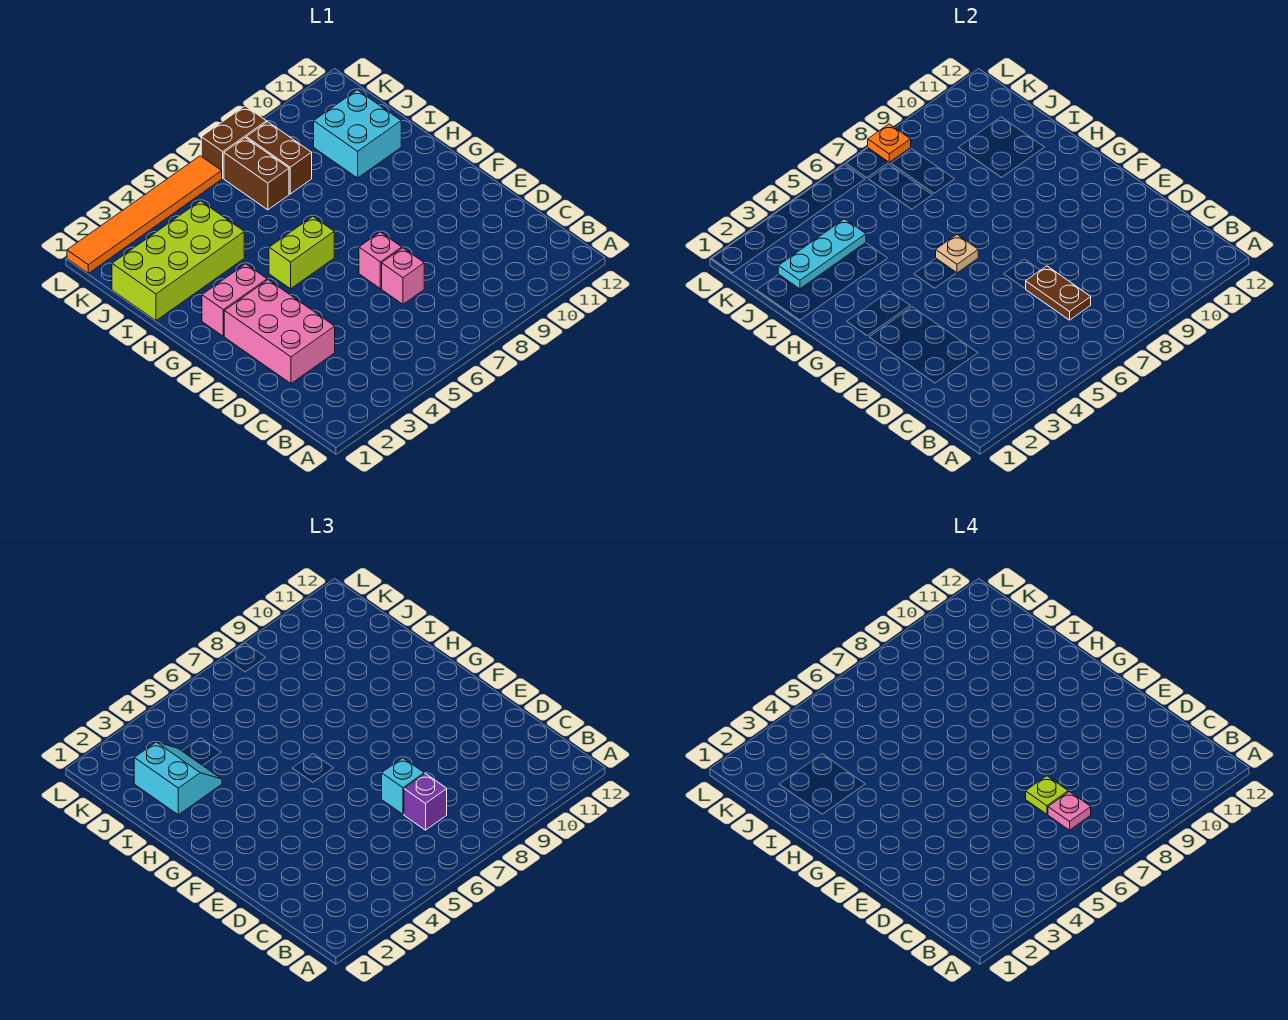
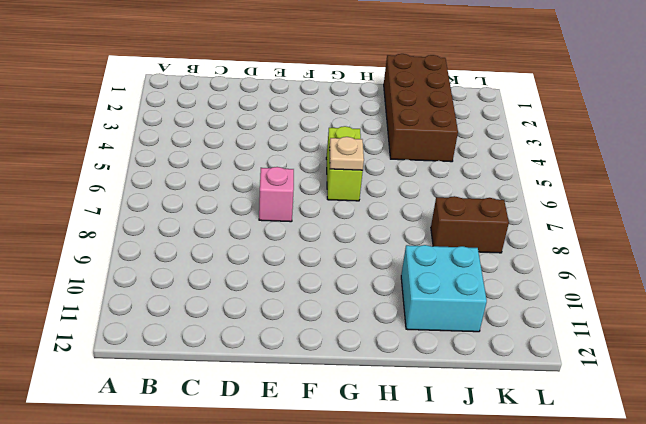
brown brick I1:J4 level 1 -> lime brick I1:J4 level 1
none -> pink brick D2:F3 level 1
none -> pink brick D7 level 1
none -> pink brick G2:G3 level 1

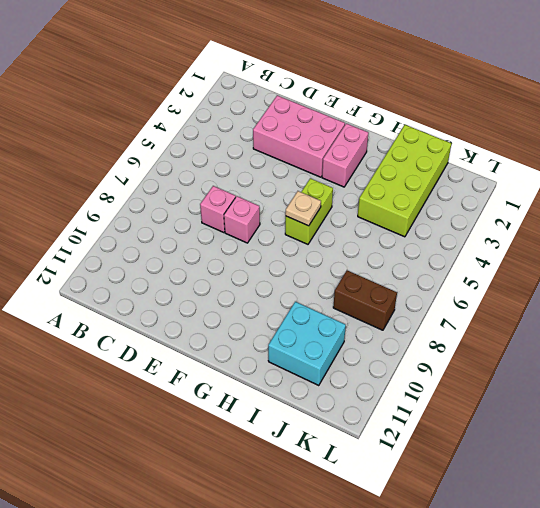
none -> brown brick J7:K7 level 1
none -> orange tile L1:L6 level 1
none -> brown brick L7:L8 level 1

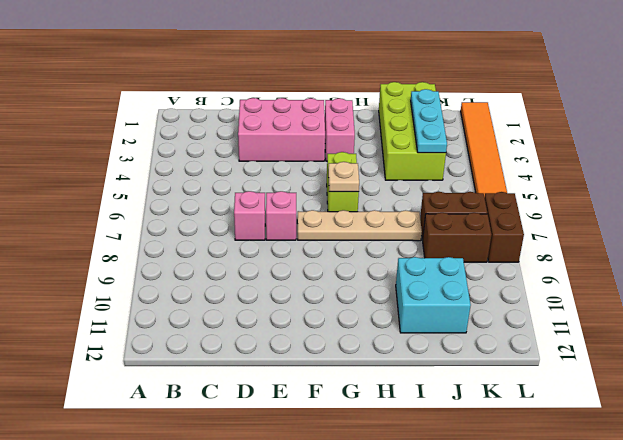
tan plate F7:I7 level 1 -> none
none -> brown plate C7:D7 level 2
none -> orange plate L8 level 2
none -> purple brick C7 level 3

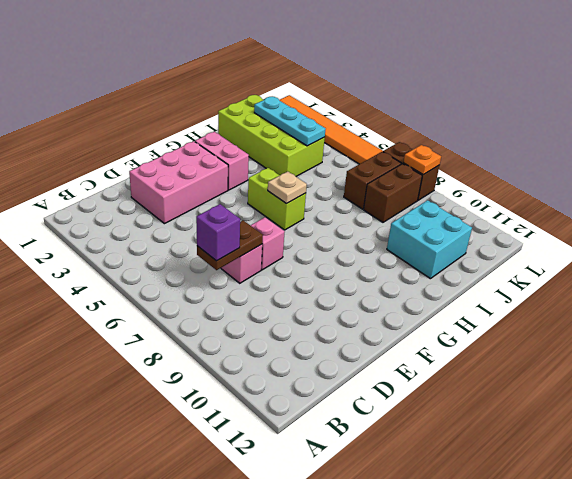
none -> cyan brick D7 level 3
none -> cyan slope I2:J3 level 3 top 2
none -> pink plate C7 level 4

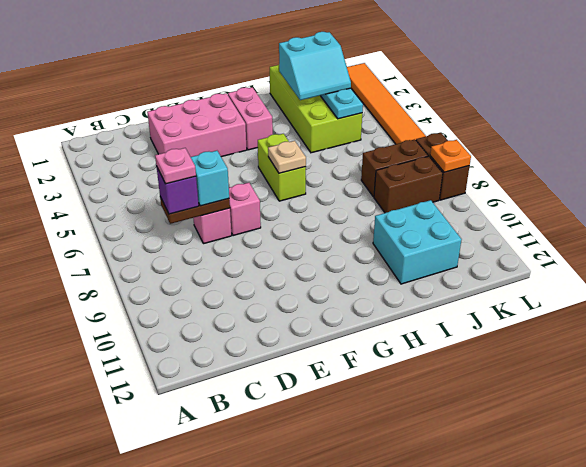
none -> lime plate D7 level 4

